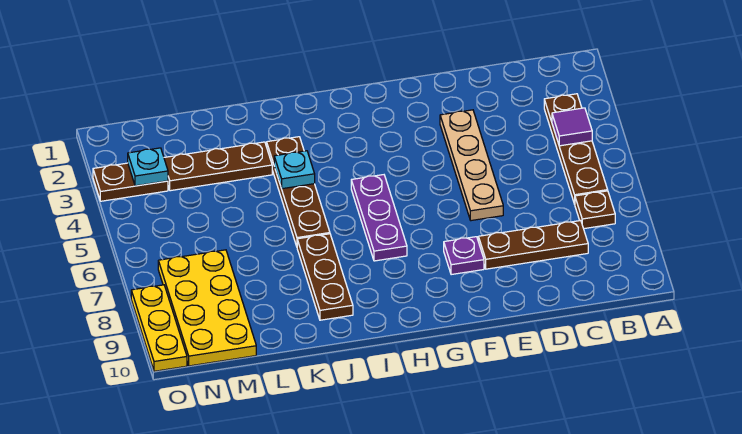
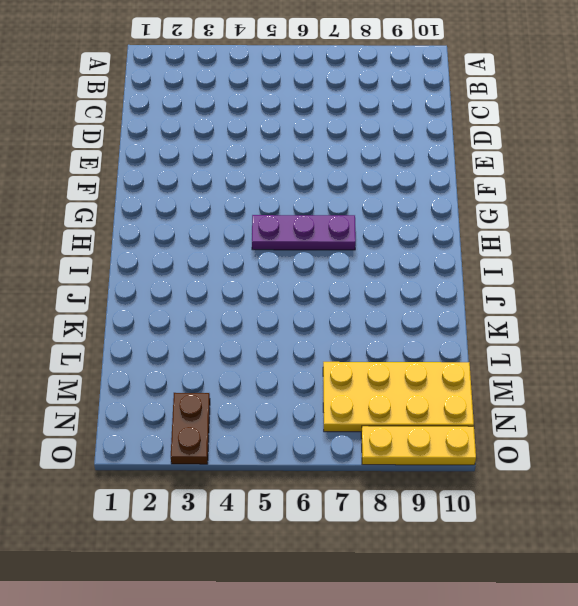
none -> brown plate B3:B6 level 1
none -> brown plate B7 level 1
none -> brown plate C8:E8 level 1

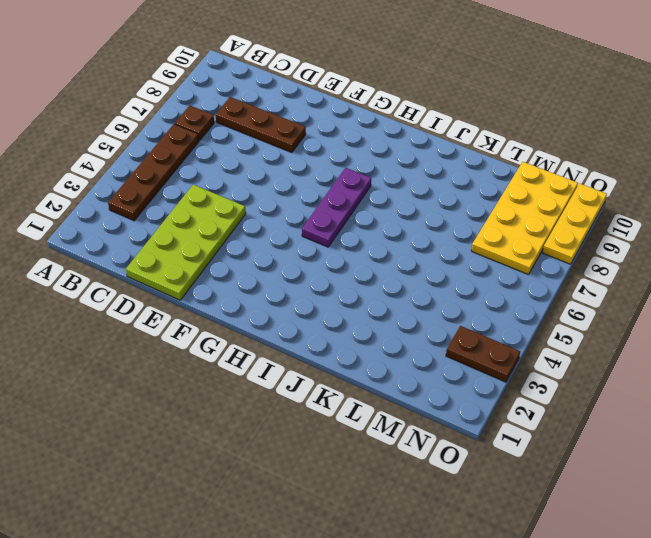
lime plate D1:E4 level 1 -> tan plate E3:E6 level 1
none -> purple plate F8 level 1
none -> brown plate J3:J6 level 1
none -> brown plate J7:J9 level 1

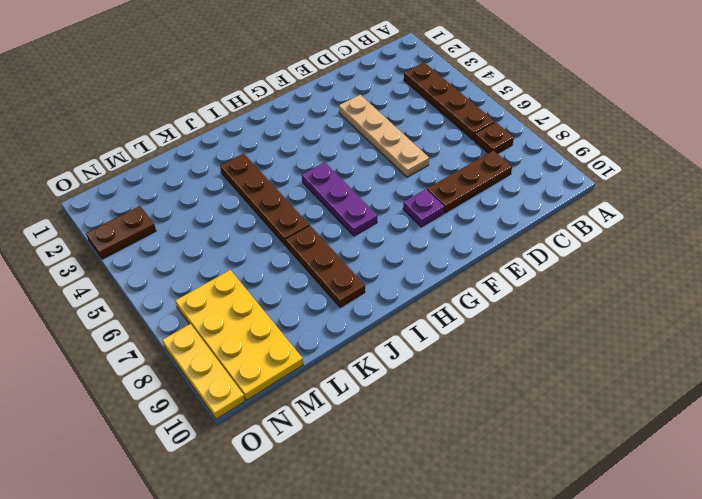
none -> brown plate K3:M3 level 1
none -> purple tile B4 level 2
none -> cyan plate J4 level 2

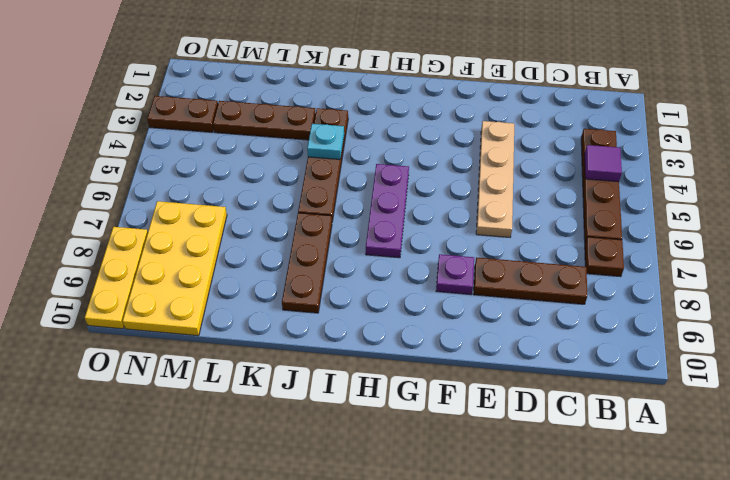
none -> cyan plate N3 level 2

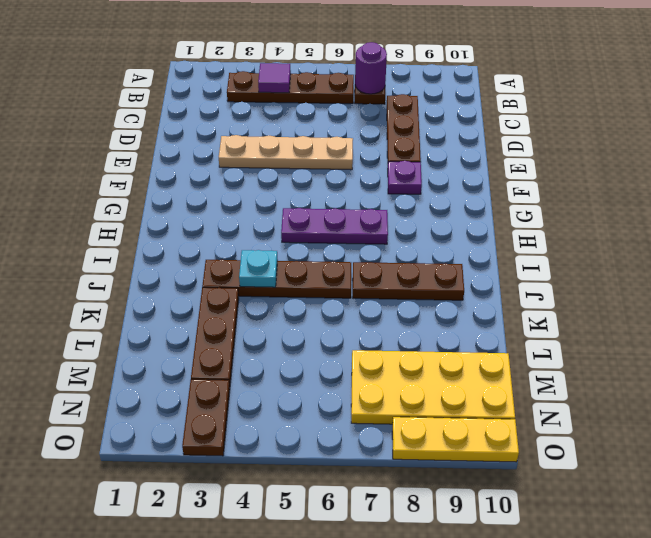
purple round brick B7 level 2 -> none
none -> cyan plate N3 level 2

